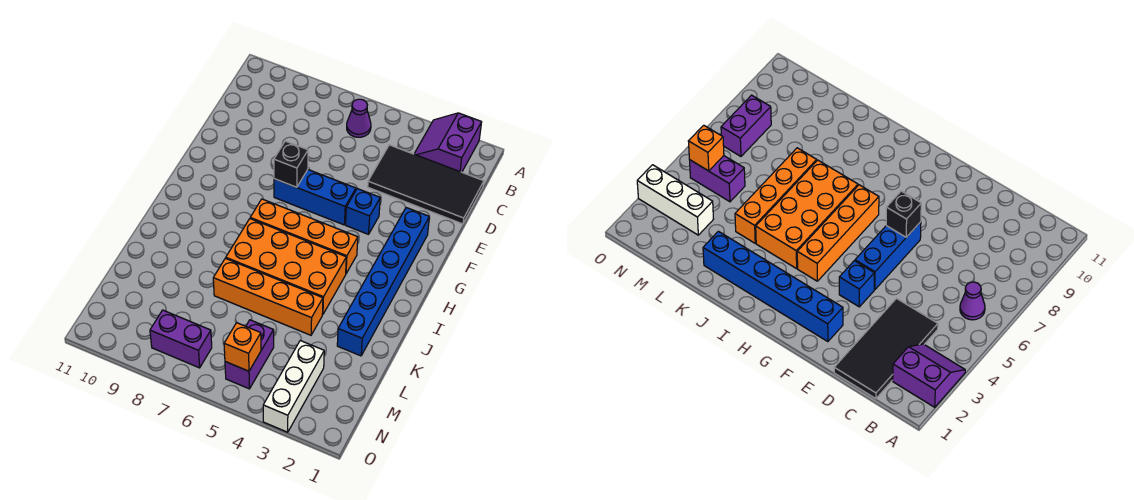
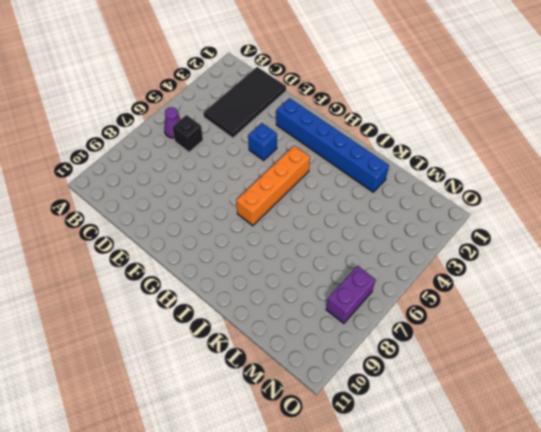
black brick C6 level 1 -> black brick F7 level 2
none -> purple slope A2:B3 level 1 top 2
none -> blue brick F5:F7 level 1
none -> orange brick I4:J7 level 1

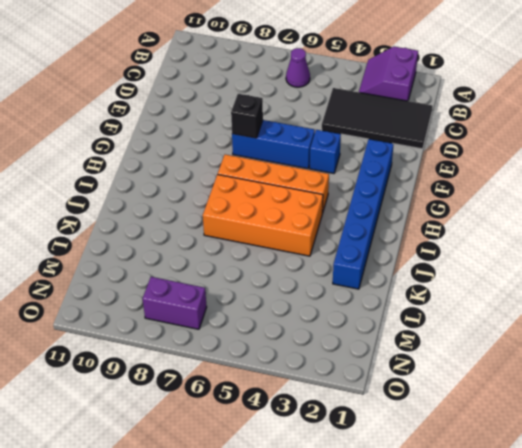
none -> orange brick K4:K7 level 1
none -> white brick M3:O3 level 1
none -> purple brick M5:N5 level 1

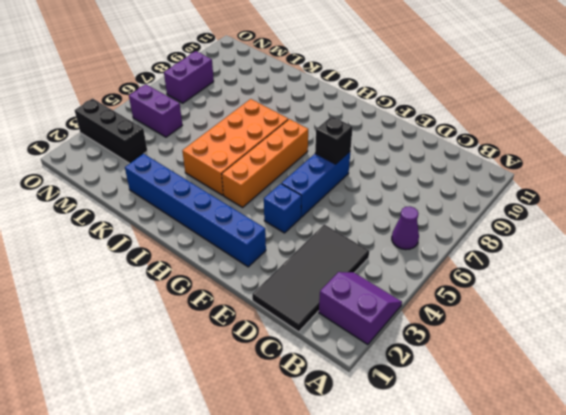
black brick M3:O3 level 1 -> white brick M3:O3 level 1
none -> orange brick K4:K7 level 1
none -> orange brick N5 level 2

